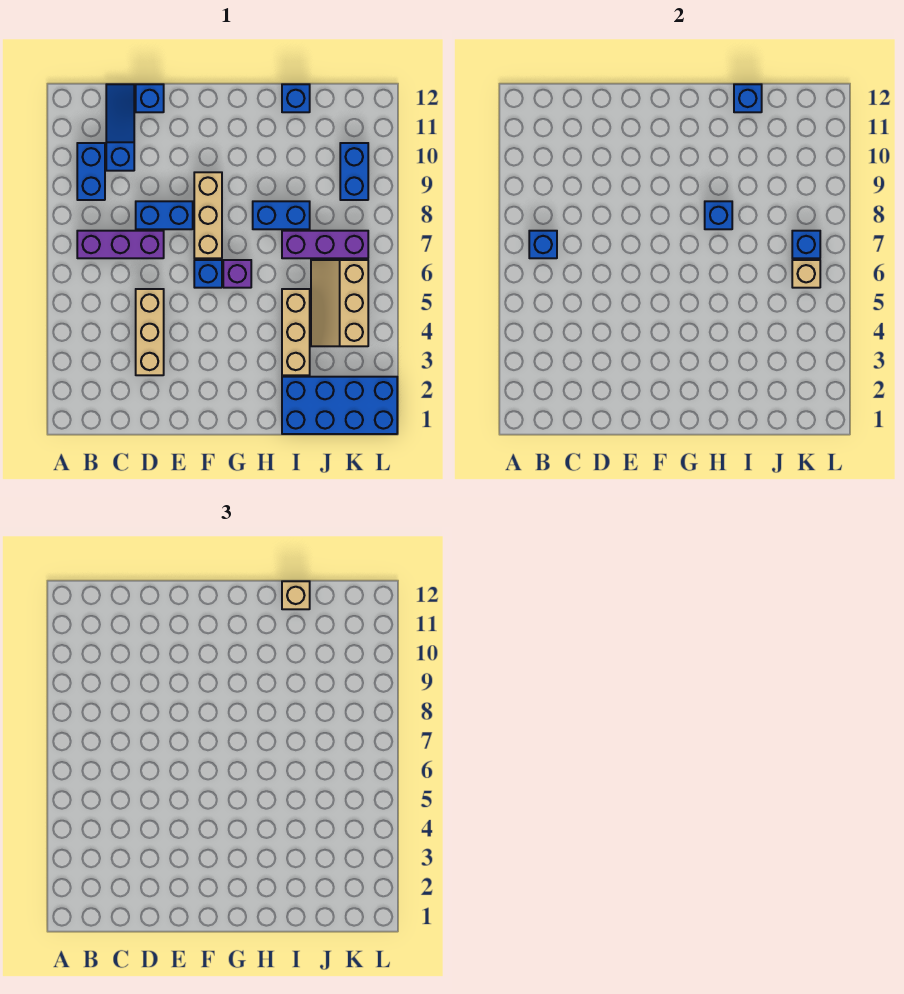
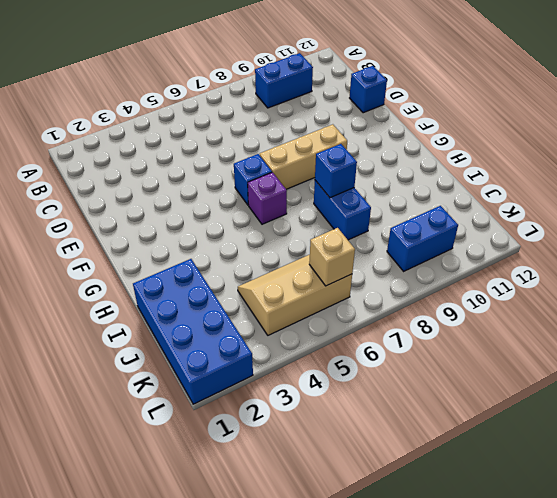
none -> purple brick B7:D7 level 1
none -> blue slope C10:C12 level 1 top 10
none -> tan brick D3:D5 level 1

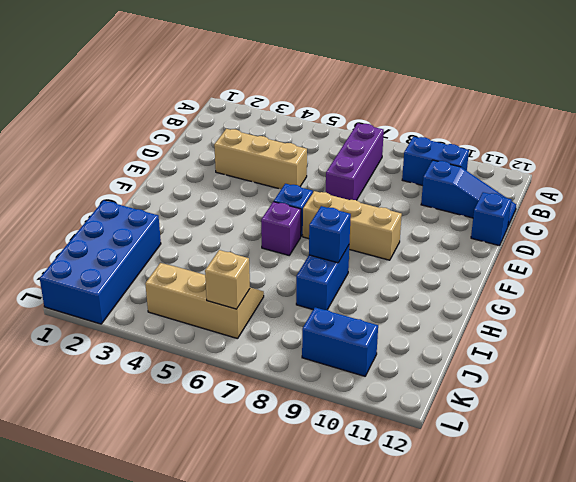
none -> blue brick D8:E8 level 1
none -> tan brick I3:I5 level 1
none -> purple brick I7:K7 level 1

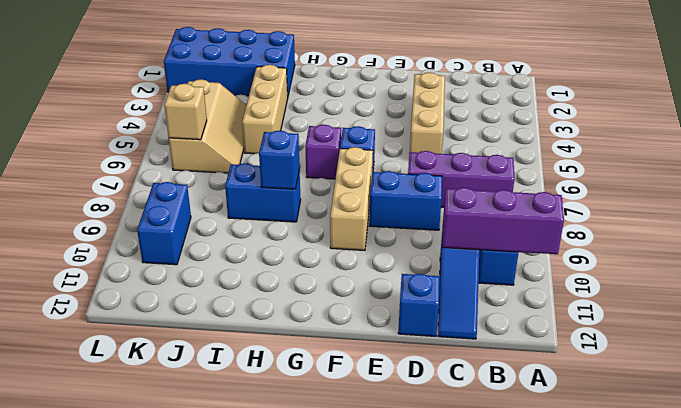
purple brick A10:C10 level 2 -> purple brick I7:K7 level 1
none -> blue brick I12 level 1
none -> blue brick B7 level 2
none -> blue brick I12 level 2

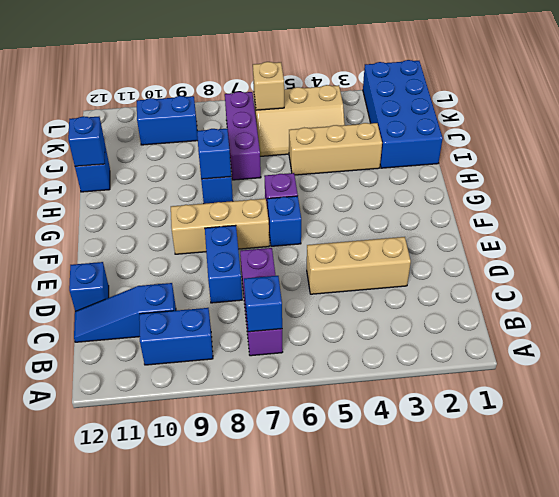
none -> blue brick K7 level 2
none -> tan brick I12 level 3

